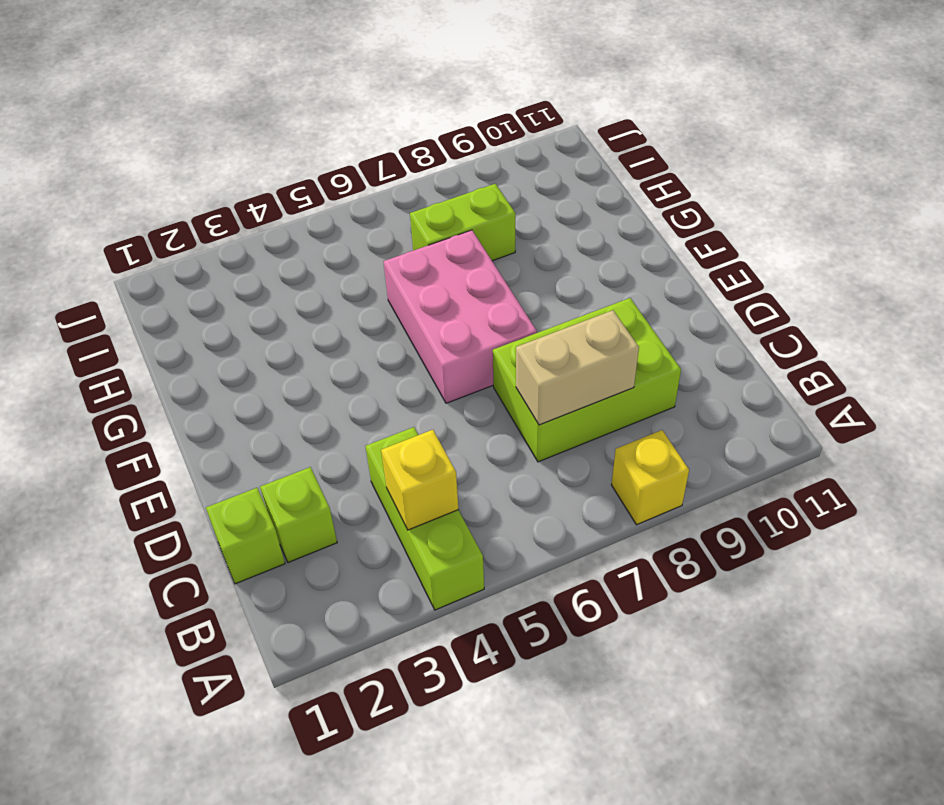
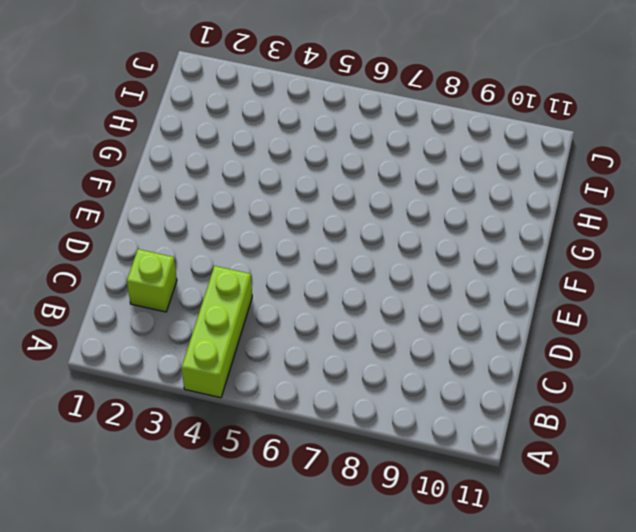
none -> yellow brick A8 level 1
none -> lime brick C1 level 1

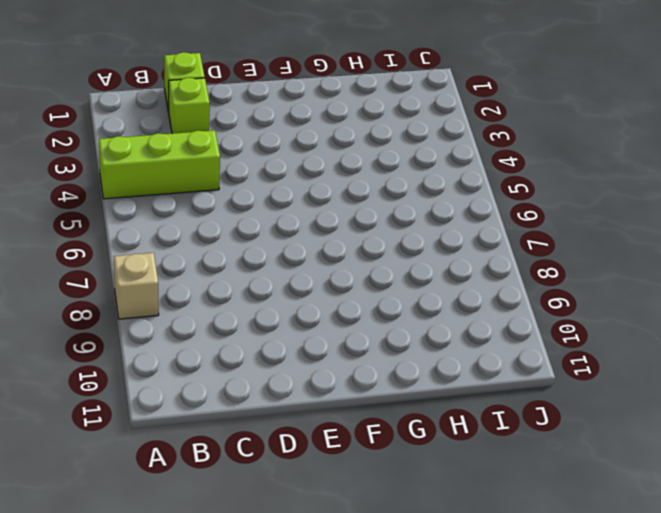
tan brick A8 level 1 -> yellow brick A8 level 1
none -> lime brick C7:D9 level 1
none -> pink brick E6:G7 level 1

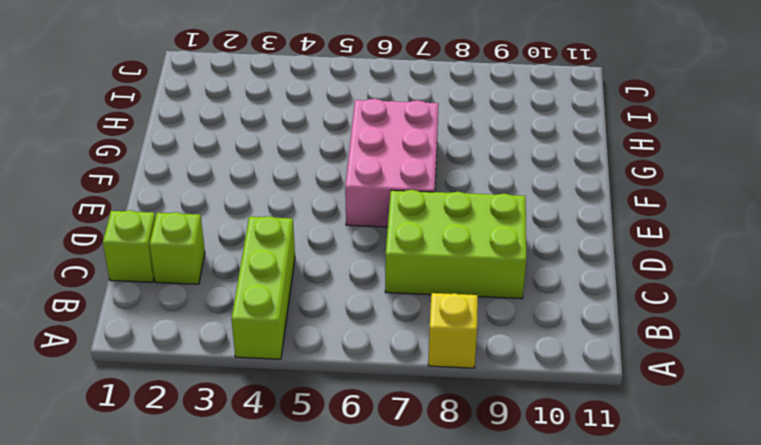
none -> lime brick H7:H8 level 1
none -> yellow brick B4 level 2

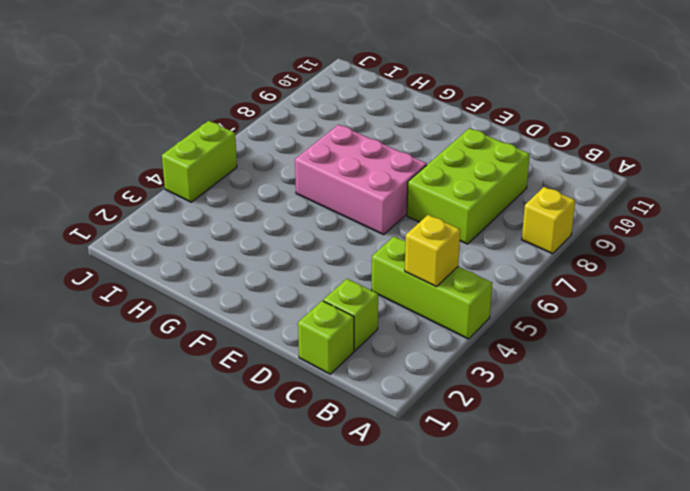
lime brick J4:J5 level 1 -> lime brick H7:H8 level 1
none -> tan brick C7:C8 level 2

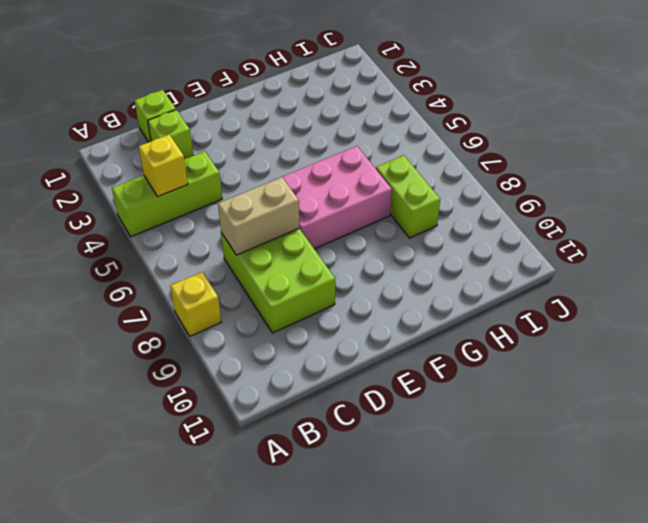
tan brick C7:D7 level 2 -> tan brick C7:C8 level 2

